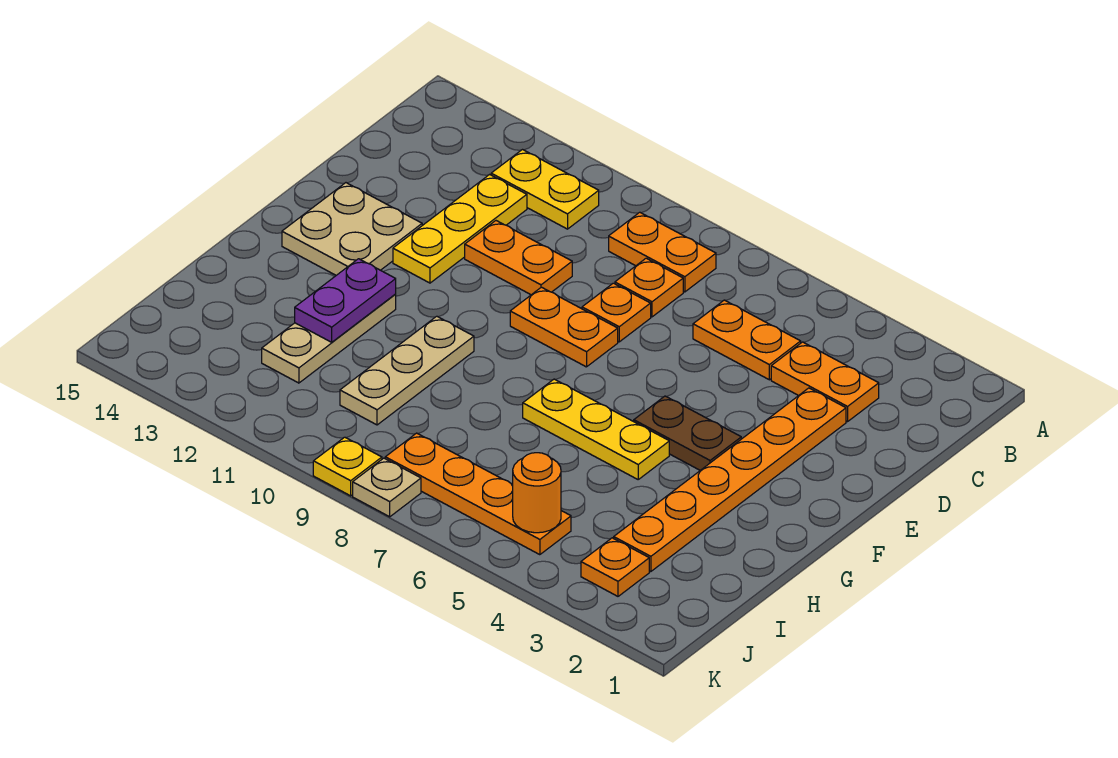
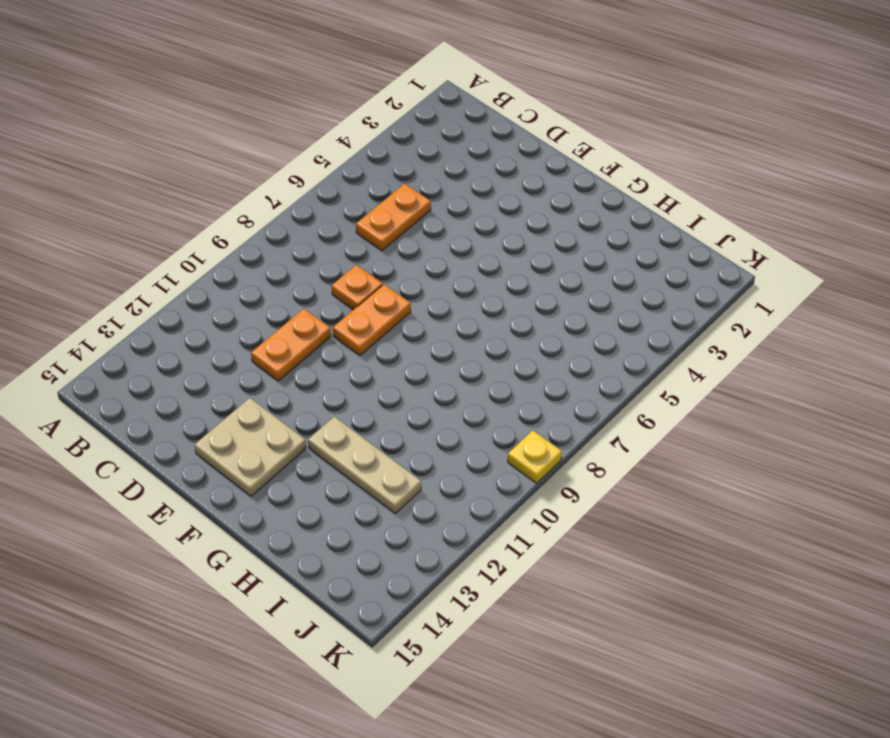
none -> orange plate B8:B9 level 1
none -> yellow plate B11:B12 level 1
none -> orange plate C3:C4 level 1

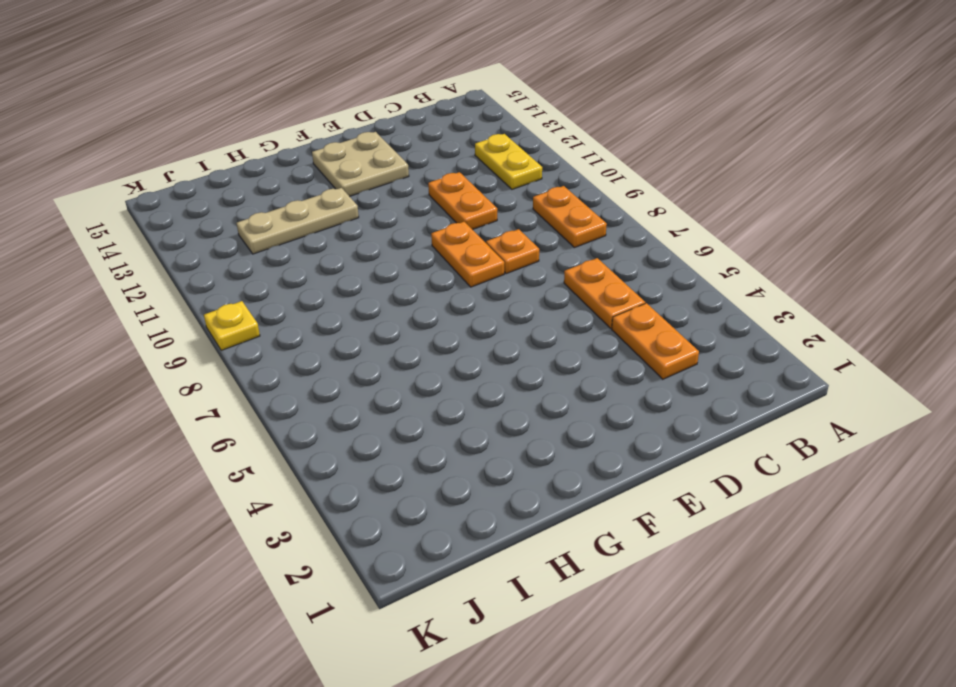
none -> orange plate C8 level 1
none -> yellow plate C12:E12 level 1
none -> orange plate D3:I3 level 1

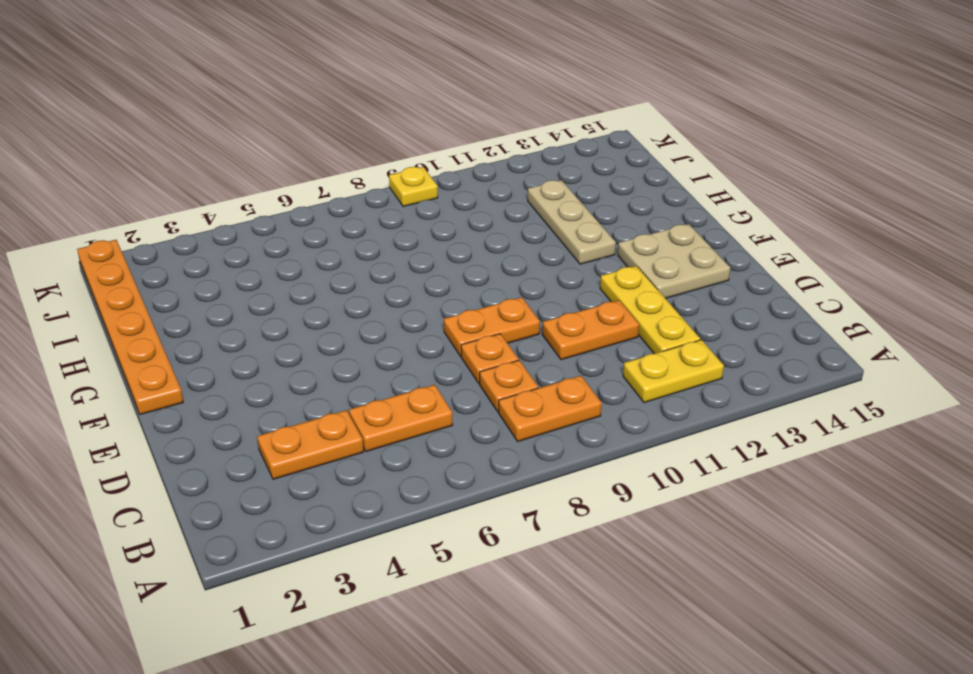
orange plate F1:K1 level 1 -> orange plate D3:I3 level 1
none -> brown plate F4:F5 level 1
none -> yellow plate G5:G7 level 1
none -> tan plate G10:I10 level 1

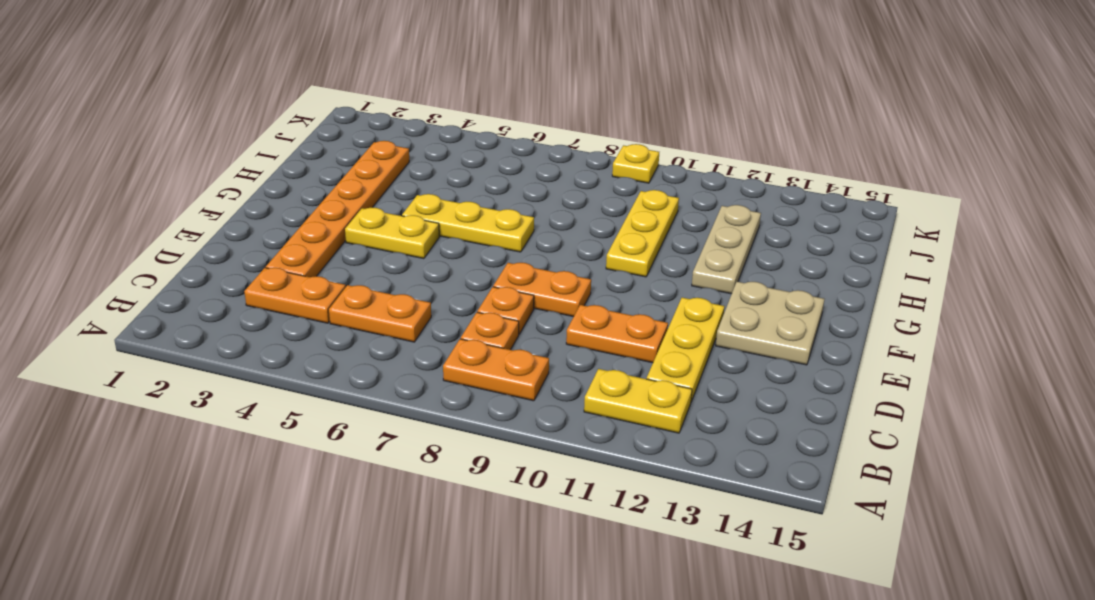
yellow plate F4:F5 level 1 -> brown plate F4:F5 level 1
yellow plate G10:I10 level 1 -> tan plate G10:I10 level 1
none -> orange plate J3 level 1
none -> orange plate J5:J8 level 1
none -> tan plate K8 level 1

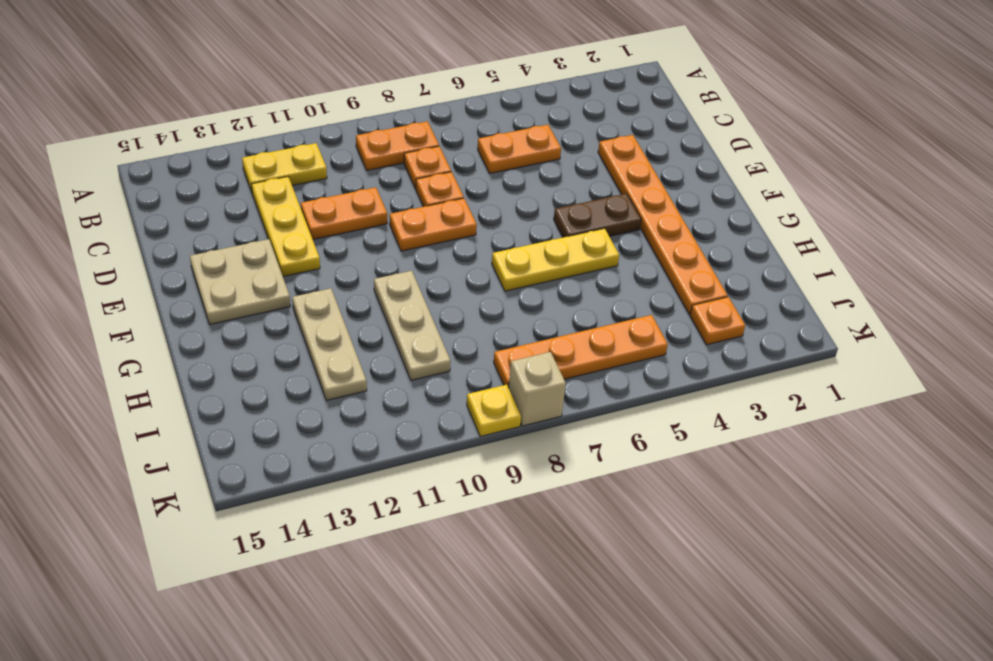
tan brick K8 level 1 -> tan plate K8 level 1
none -> orange plate C3:C4 level 1
none -> purple plate G12:H12 level 2
none -> orange round brick J5 level 2

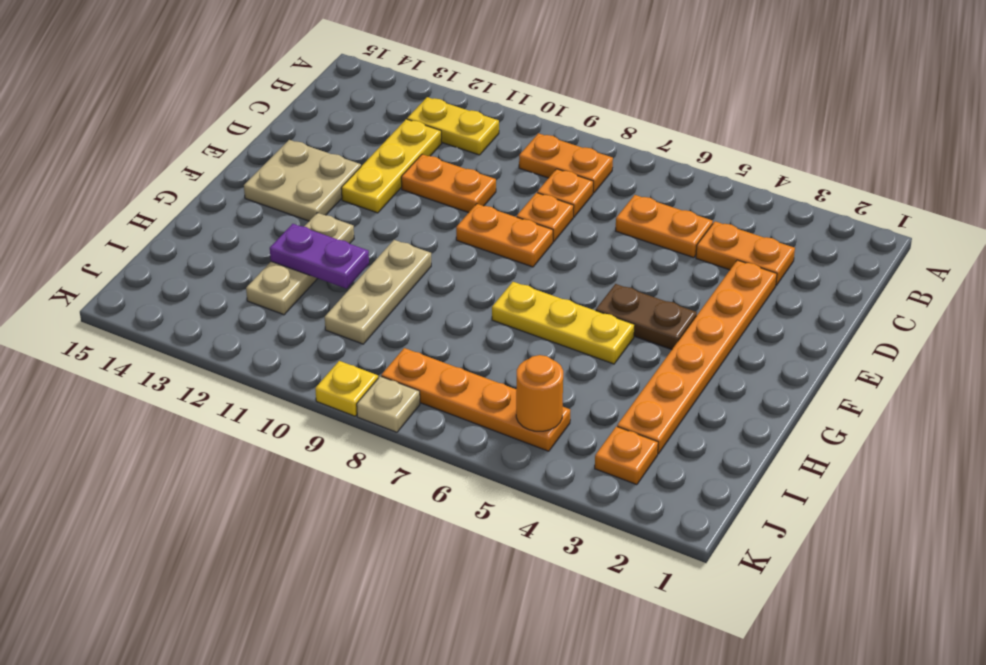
purple plate H11:H12 level 2 -> purple plate G12:H12 level 2

